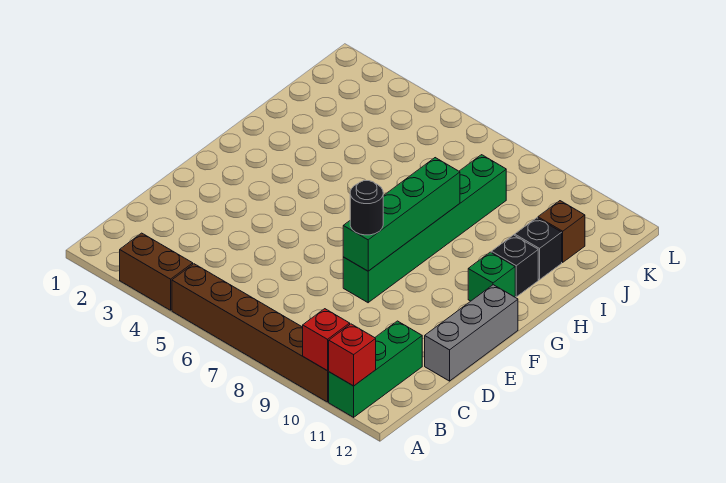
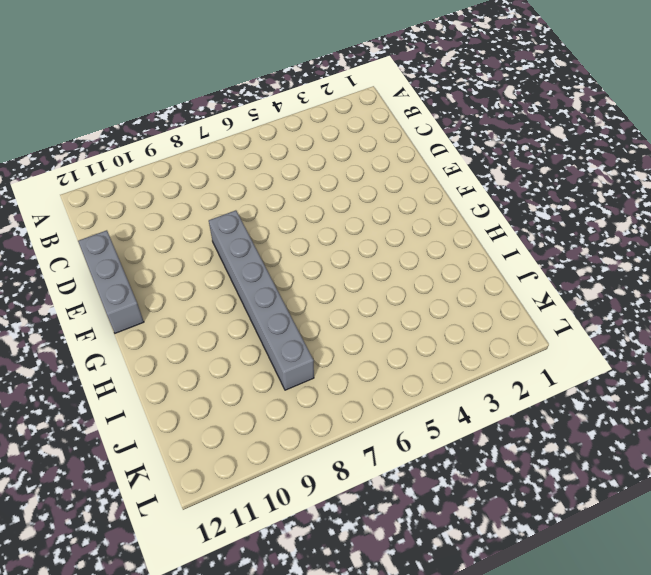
grey brick E8:J8 level 1 -> green brick E8:J8 level 1
none -> brown brick A3:A4 level 1
none -> brown brick A5:A10 level 1
none -> green brick A11:C11 level 1

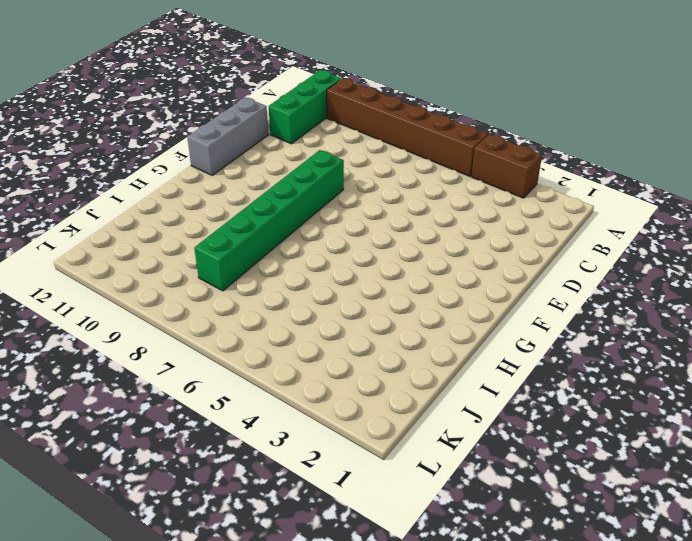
none -> green brick G11 level 1
none -> black brick H11 level 1
none -> black brick I11 level 1

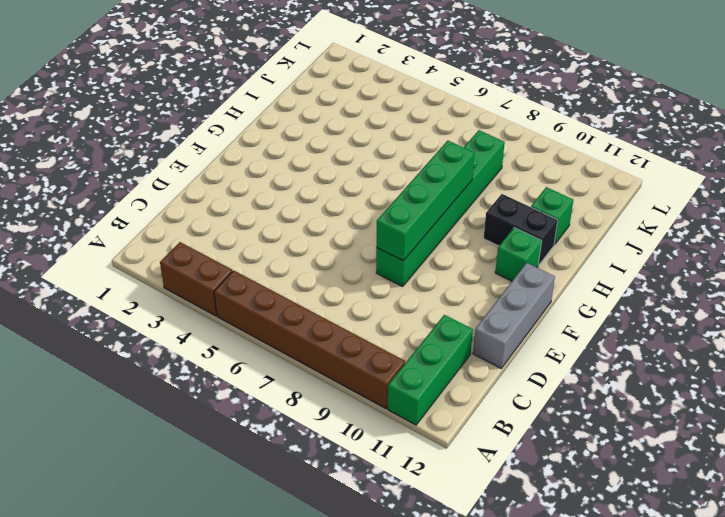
black brick H10:H11 level 1 -> black brick H11 level 1
green brick I11 level 1 -> black brick I11 level 1
none -> brown brick J11 level 1
none -> red brick A10 level 2
none -> red brick A11 level 2

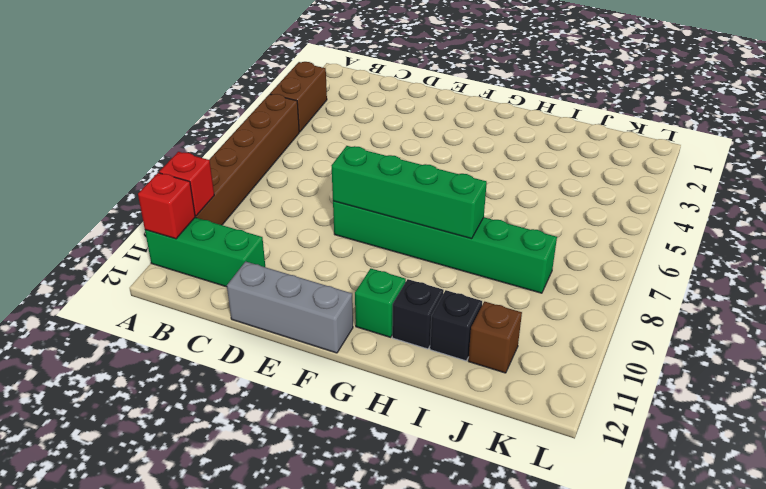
none -> black round brick E8 level 3

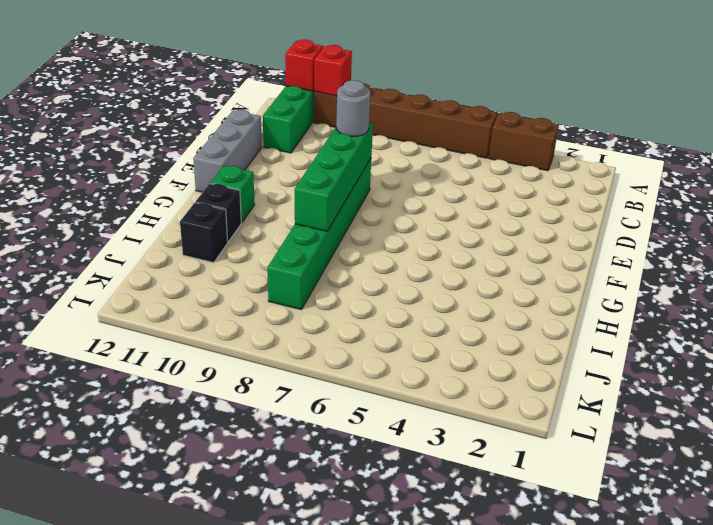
grey round brick E8 level 3 -> black round brick E8 level 3
none -> brown brick J11 level 1

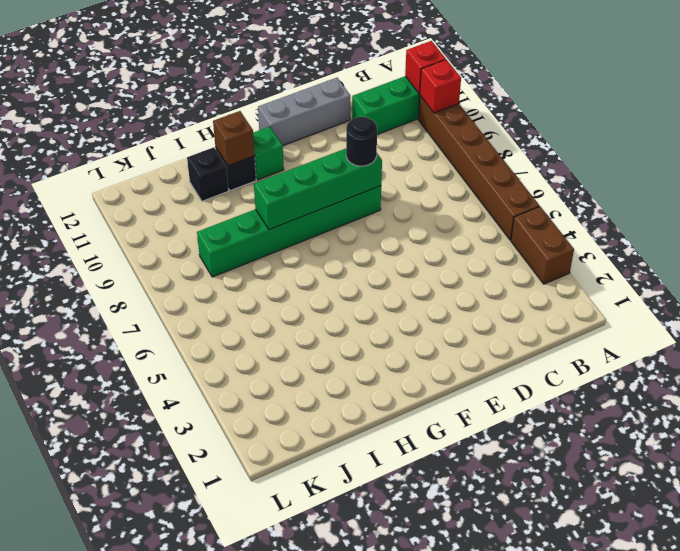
brown brick H11 level 2 -> brown brick J11 level 1

